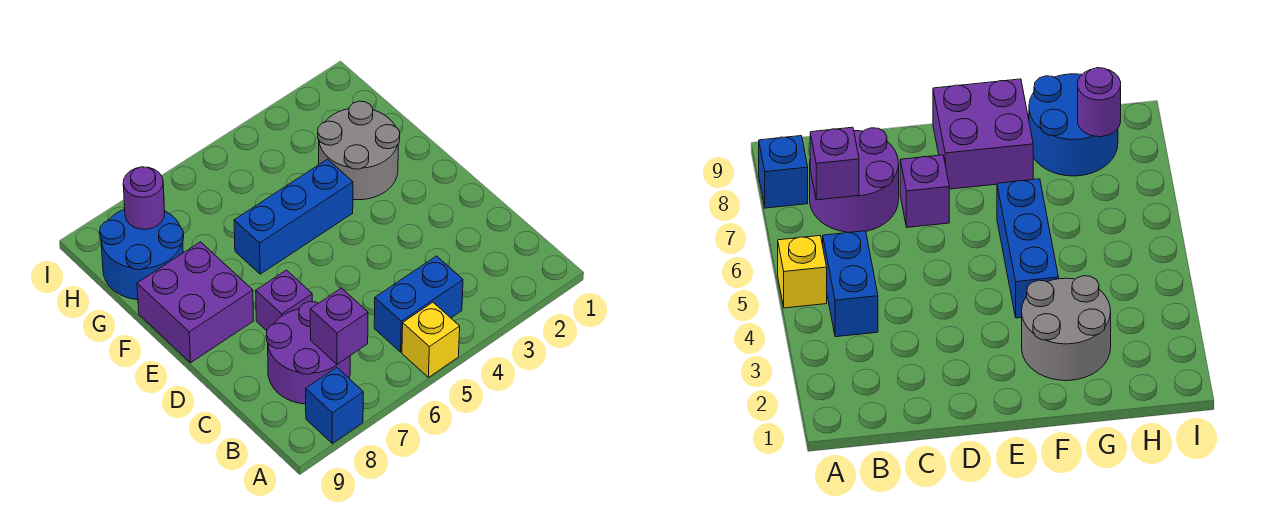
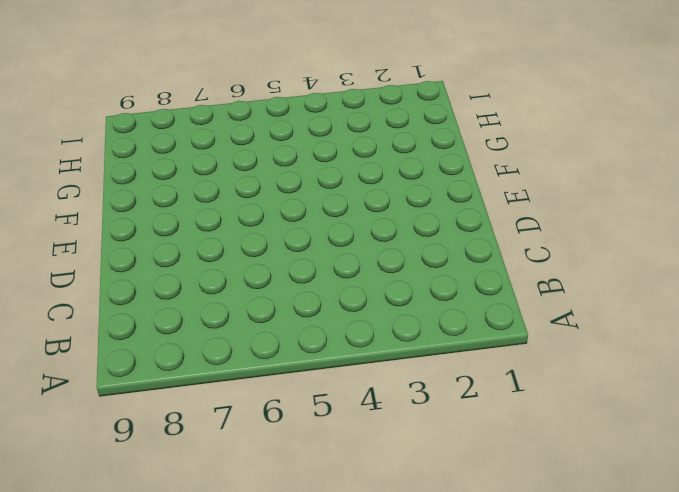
none -> yellow brick A5 level 1
none -> blue brick A8 level 1

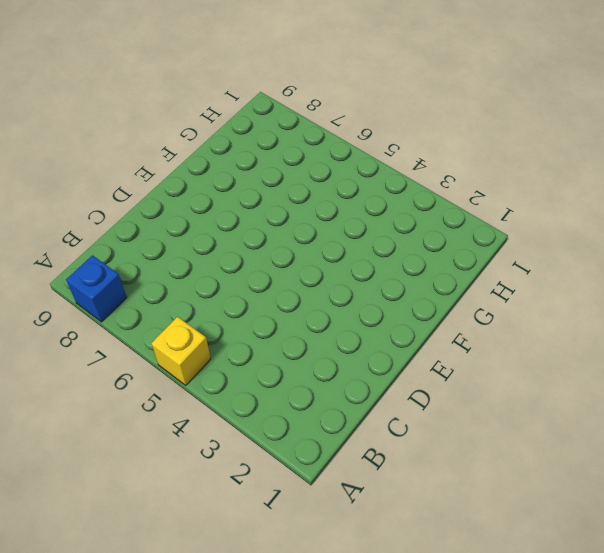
none -> blue brick B4:B5 level 1
none -> purple round brick B7:C8 level 1

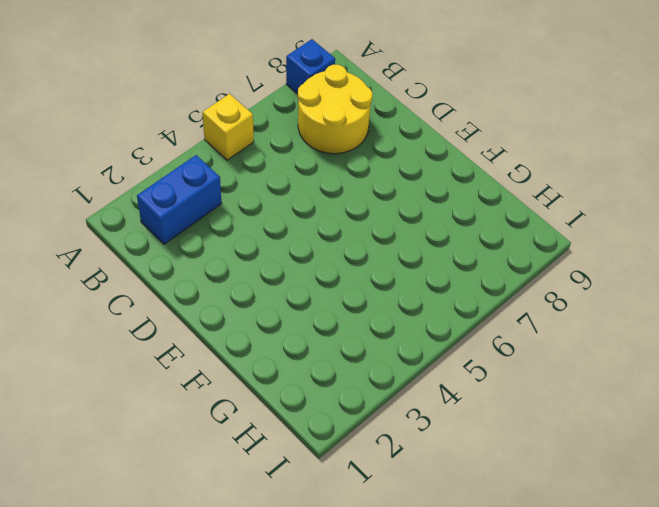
blue brick B2:B3 level 1 -> blue brick B4:B5 level 1
yellow round brick B7:C8 level 1 -> purple round brick B7:C8 level 1
none -> purple brick D7 level 1
none -> purple brick E8:F9 level 1

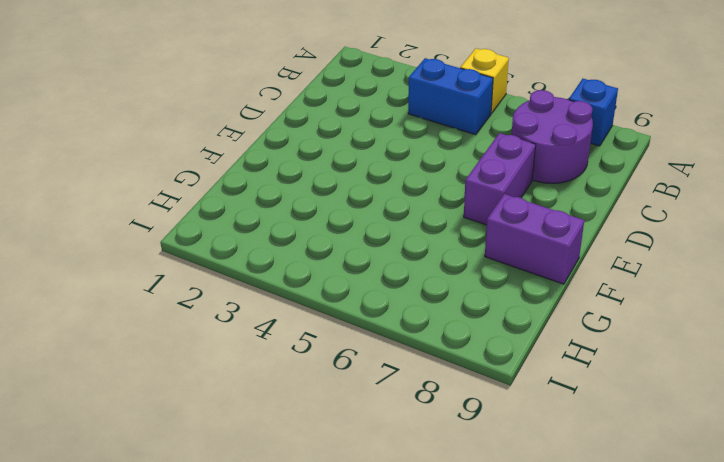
purple brick D7:E7 level 1 -> purple brick D7 level 1
purple brick F8:F9 level 1 -> purple brick E8:F9 level 1
none -> grey round brick F2:G3 level 1
none -> blue brick F4:F6 level 1

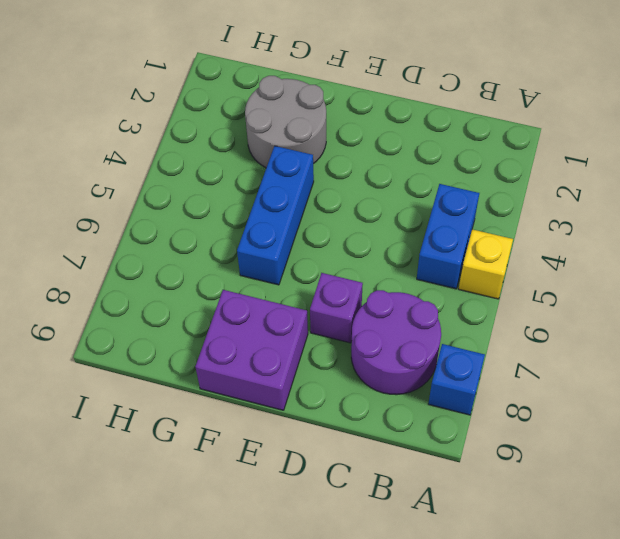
none -> blue round brick G8:H9 level 1
none -> purple brick B7 level 2

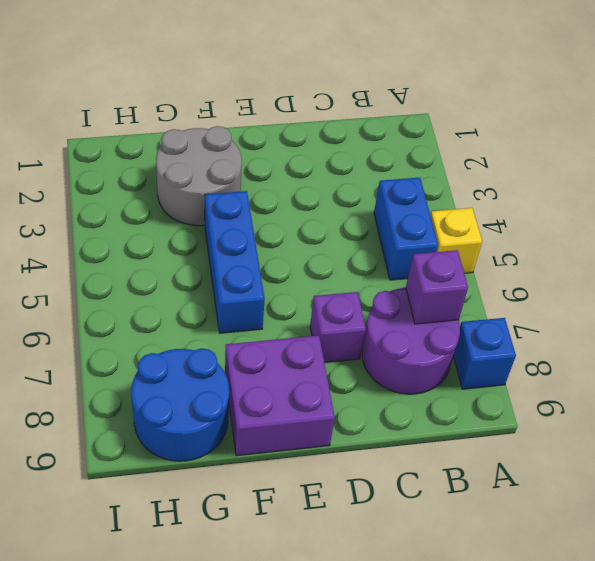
none -> purple round brick H8 level 2

